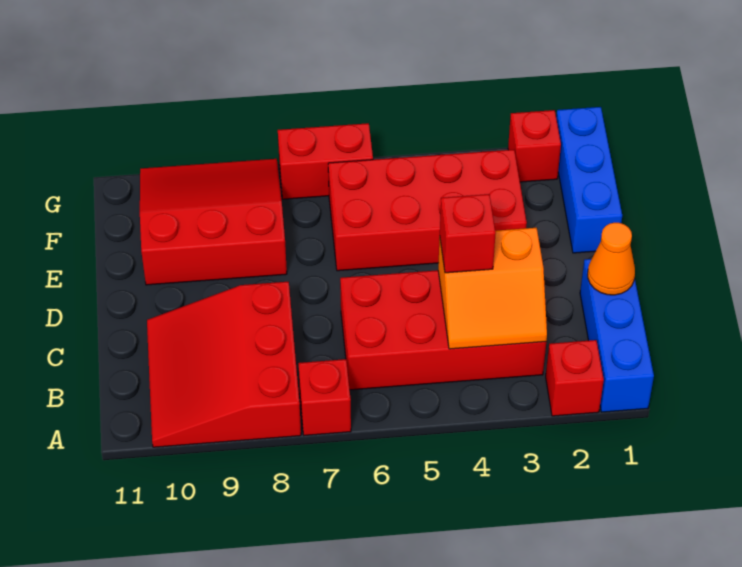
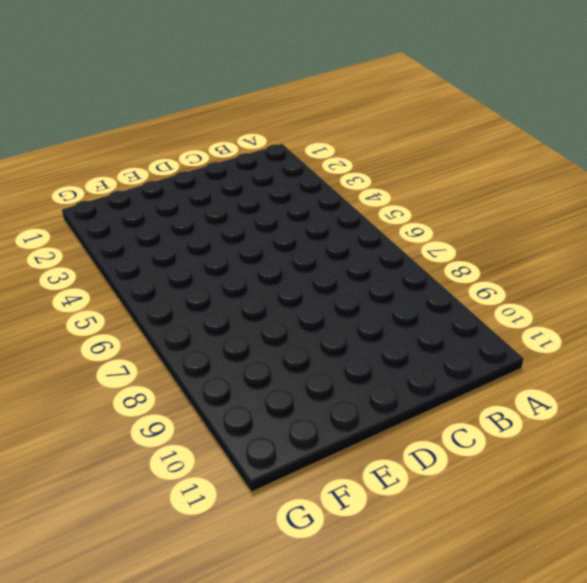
none -> blue brick A1:C1 level 1
none -> red brick A2 level 1
none -> red brick A7 level 1

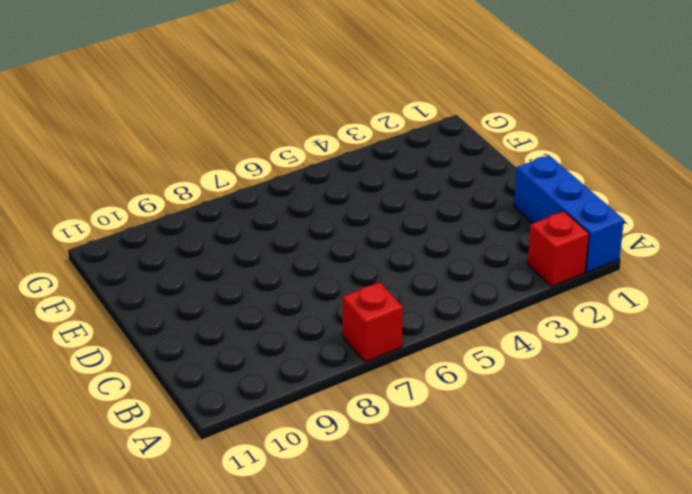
none -> red slope A8:C10 level 1 top 8
none -> red brick B3:C6 level 1
none -> blue brick E1:G1 level 1

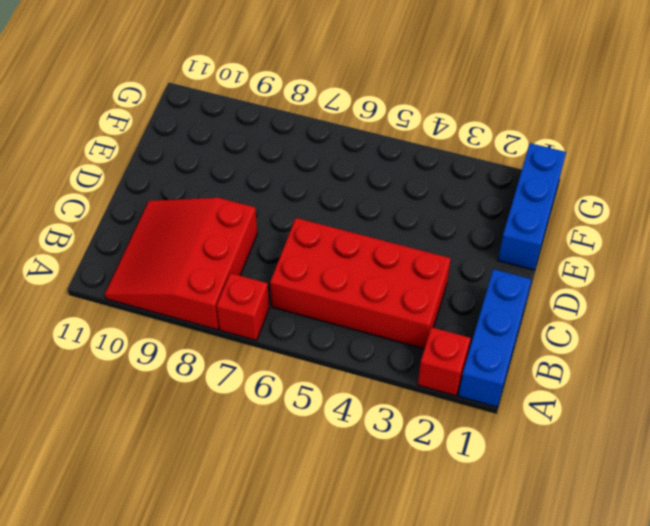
none -> red brick E3:F6 level 1
none -> red slope E8:G10 level 1 top E
none -> red brick G2 level 1

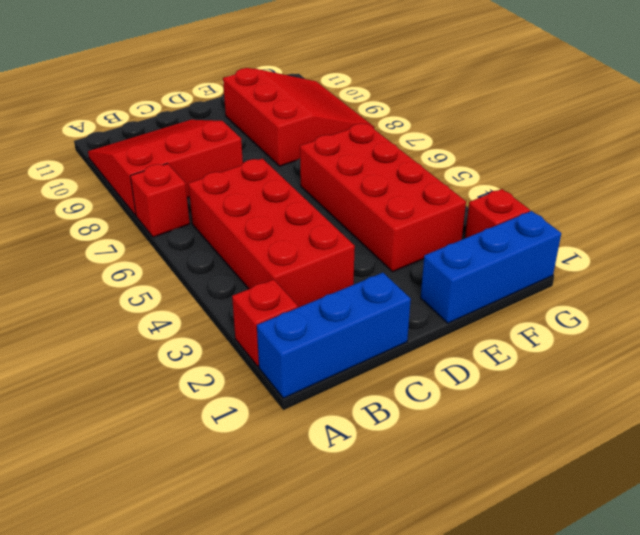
none -> red brick G6:G7 level 1
none -> orange slope B3:C4 level 2 top C
none -> orange cone C1 level 2

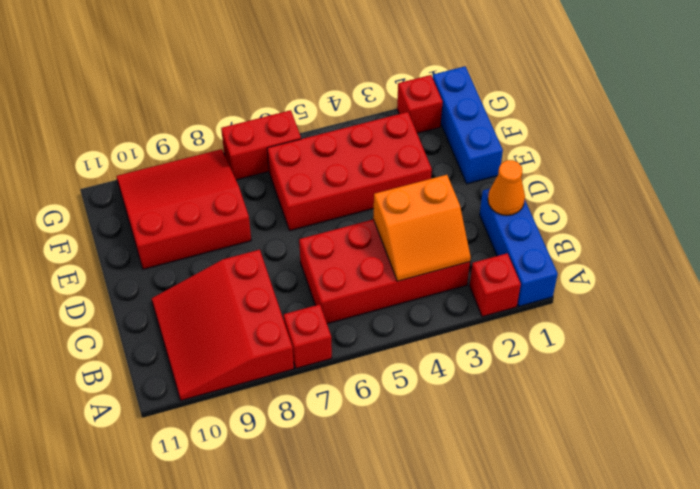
none -> red brick C4 level 3

